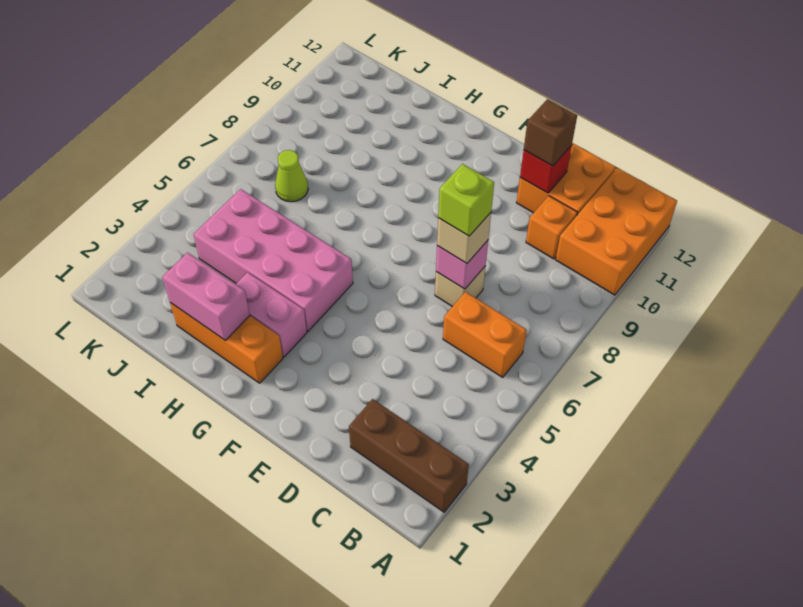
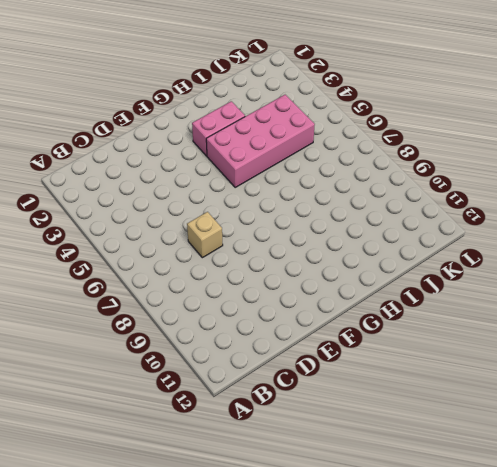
none -> brown brick A2:C2 level 1
none -> orange brick A10:B12 level 1
none -> orange brick B6:C6 level 1

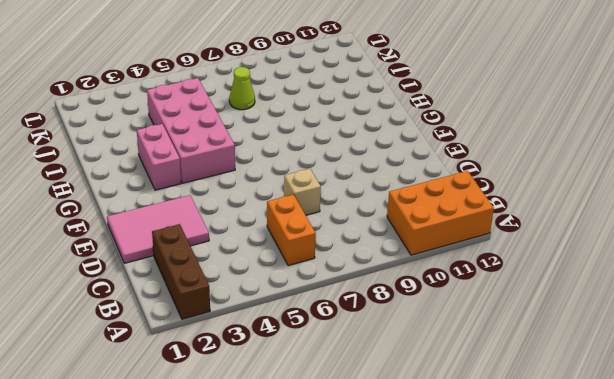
pink tile D1:E3 level 1 -> none
none -> orange brick C10 level 1
none -> orange brick C11:D12 level 1
none -> orange brick G2:I2 level 1

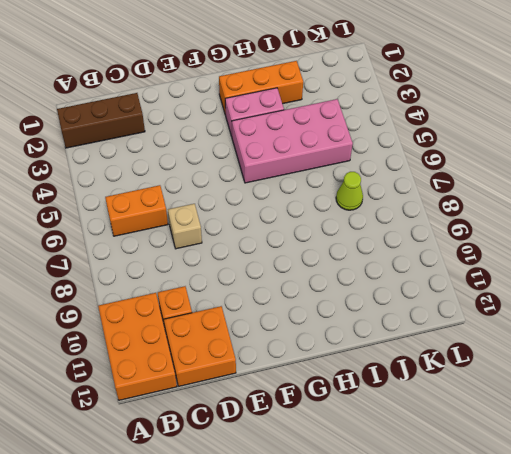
none -> pink brick D7 level 2
none -> red brick D11 level 2
none -> pink brick H2:I2 level 2

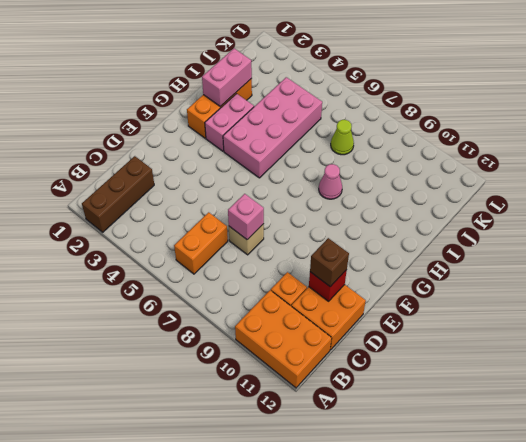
pink cone H8 level 1 -> none
none -> tan brick D7 level 3
none -> lime brick D7 level 4

